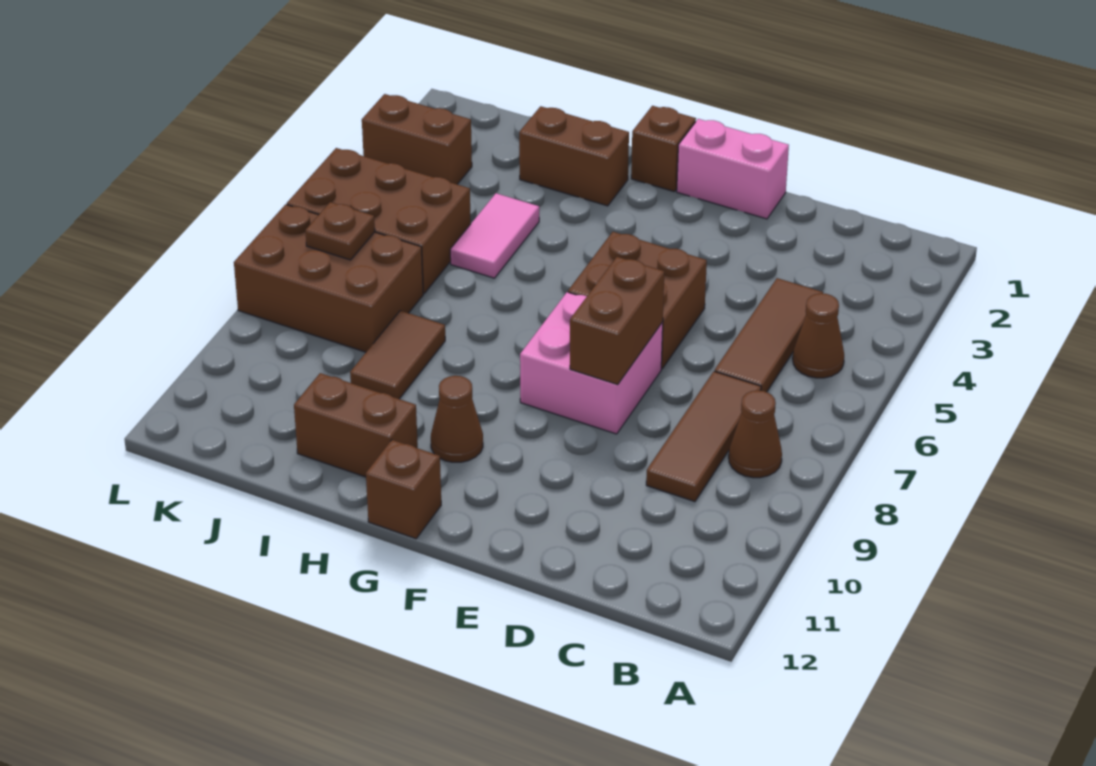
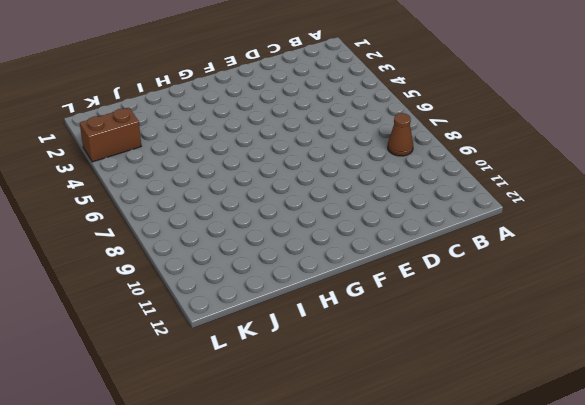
none -> brown cone B5 level 1
none -> brown tile C4:C6 level 1
none -> brown tile C7:C9 level 1

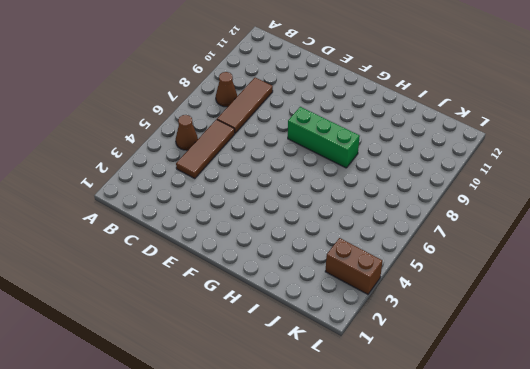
green brick F8:H8 level 1 -> pink brick E7:F8 level 1
none -> pink brick E1:F1 level 1
none -> brown brick E5:F6 level 1
none -> brown brick G1 level 1

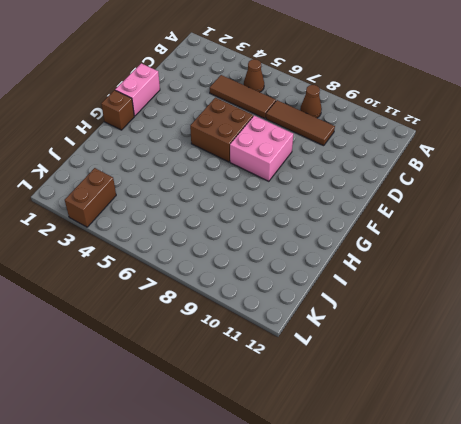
none -> brown cone G10 level 1
none -> brown brick G12 level 1
none -> brown brick H2:I2 level 1

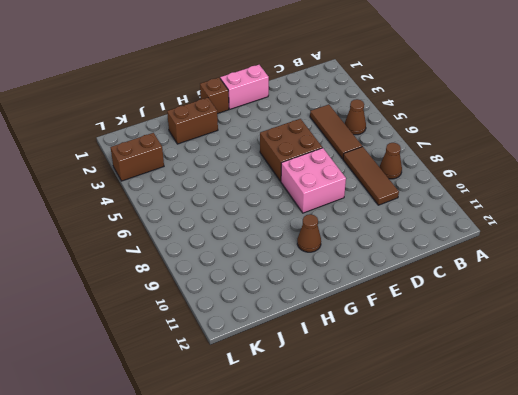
none -> brown brick G12 level 1
none -> brown brick H11:I11 level 1
none -> pink tile I4:I5 level 1

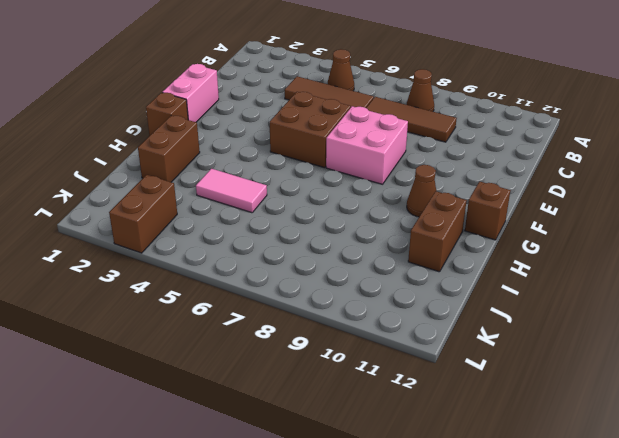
none -> brown tile I8:I9 level 1
none -> brown brick J5:L6 level 1
none -> brown brick J7:L8 level 1

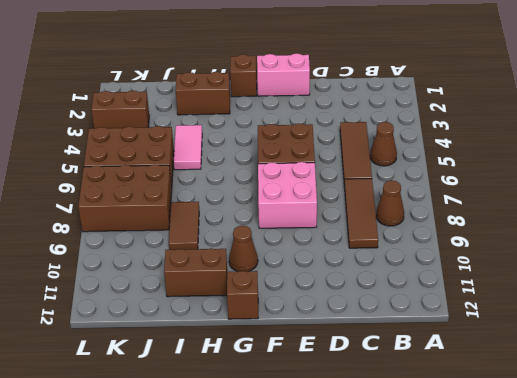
none -> brown brick E7:E8 level 2
none -> brown plate K7 level 2

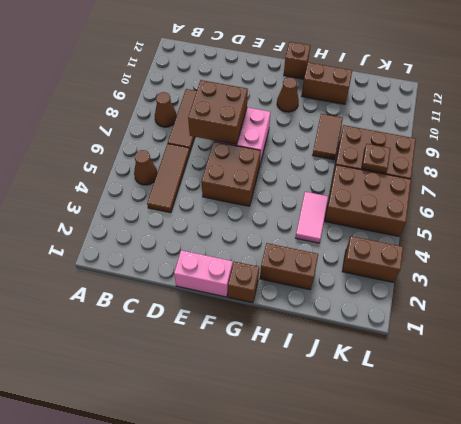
brown brick D7:E8 level 2 -> brown brick E7:E8 level 2

